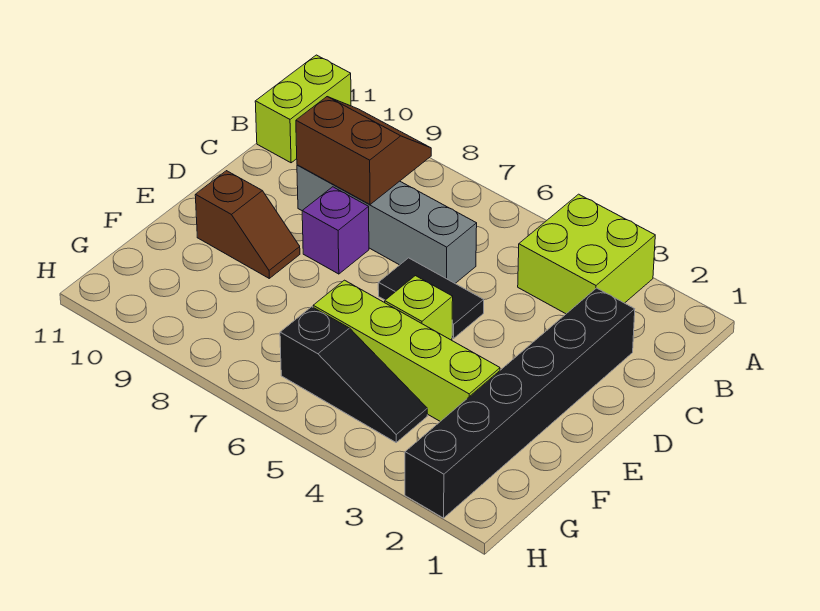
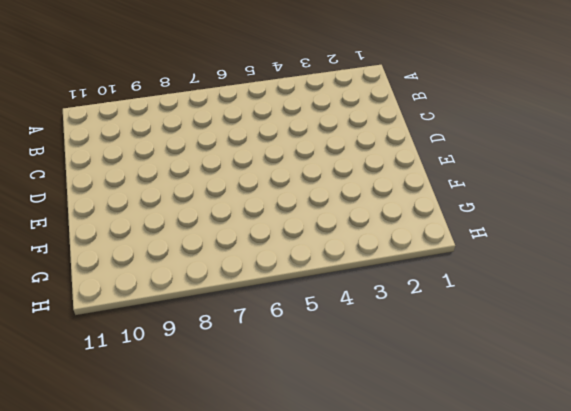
none -> lime brick A3:B4 level 1
none -> lime brick A11:B11 level 1

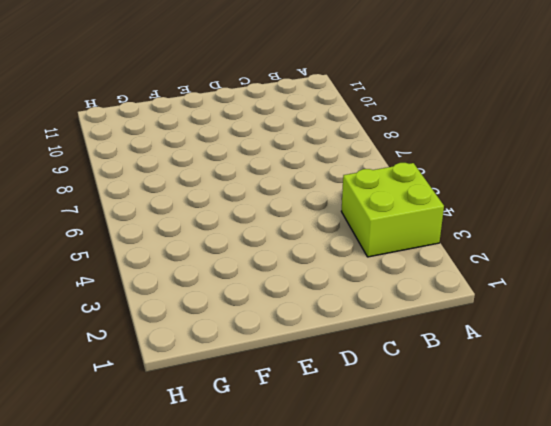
none -> lime brick A11:B11 level 1
none -> black brick C2:H2 level 1

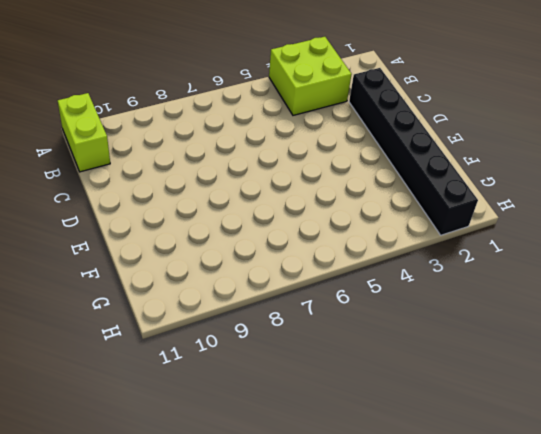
none -> grey brick C6:C9 level 1
none -> black tile D5:D6 level 1

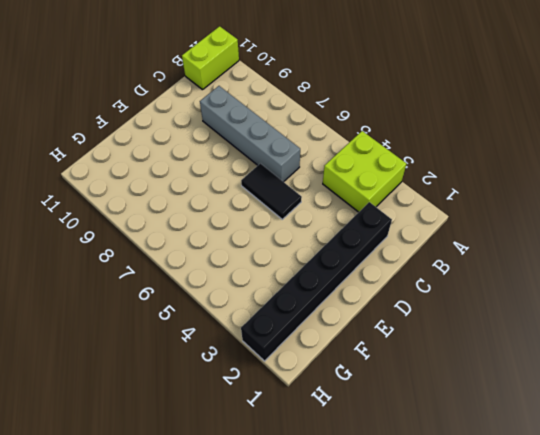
none -> purple brick D8 level 1
none -> lime brick E5 level 1

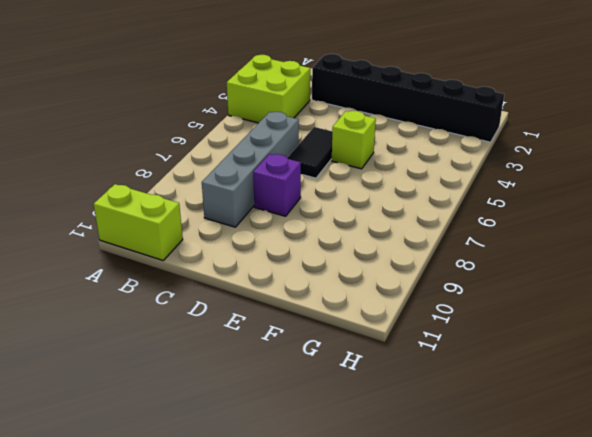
none -> brown slope E9:E10 level 1 top 10
none -> lime brick F3:F6 level 1

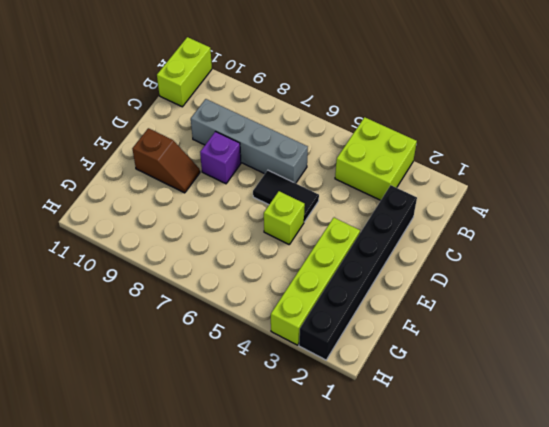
lime brick E3:H3 level 1 -> lime brick F3:F6 level 1
none -> black slope G4:G6 level 1 top 6
none -> brown slope B8:C9 level 2 top C

